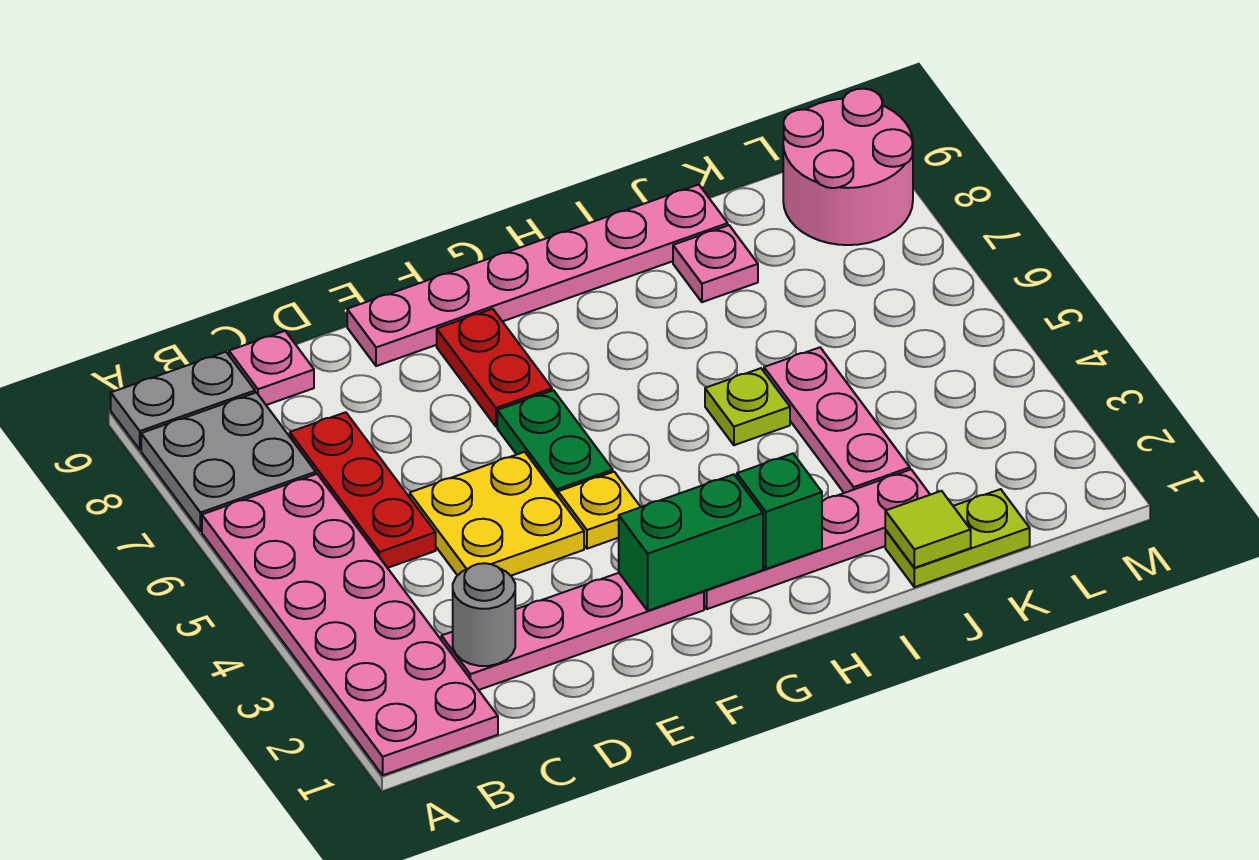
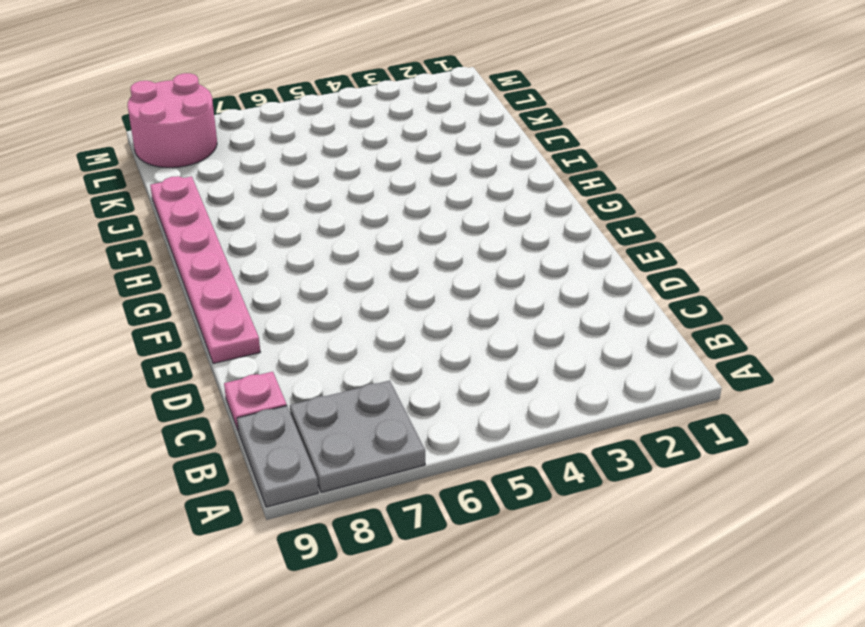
none -> pink plate A1:B6 level 1
none -> pink plate C2:F2 level 1
none -> red plate C5:C7 level 1

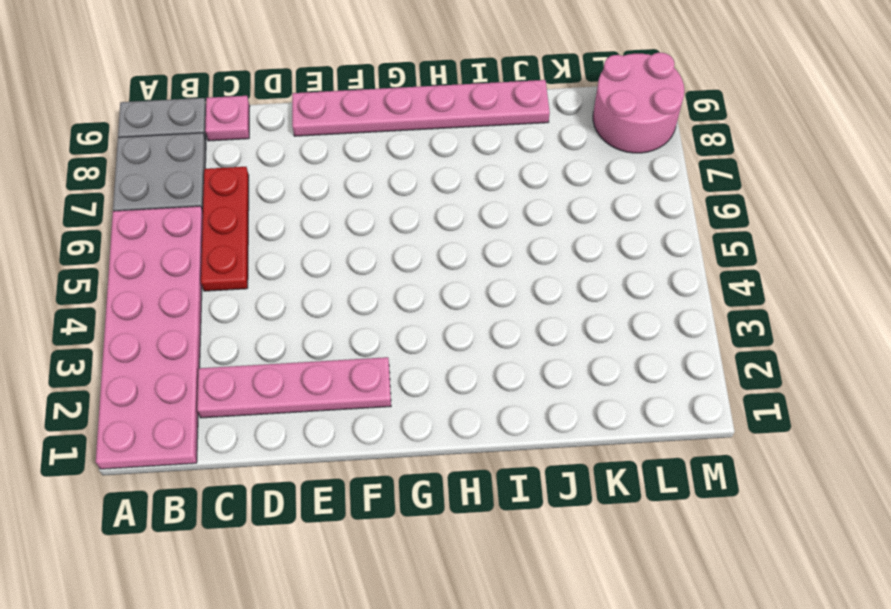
none -> yellow plate D4:E5 level 1
none -> yellow plate F4 level 1
none -> green plate F5:F6 level 1

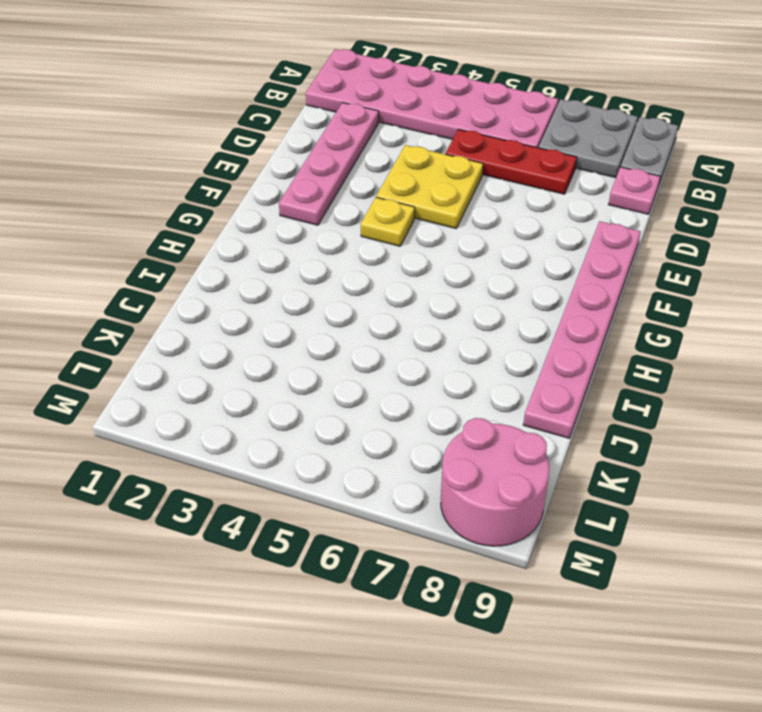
none -> green plate F5:F6 level 1
none -> red plate F7:F8 level 1
none -> pink plate G2:J2 level 1

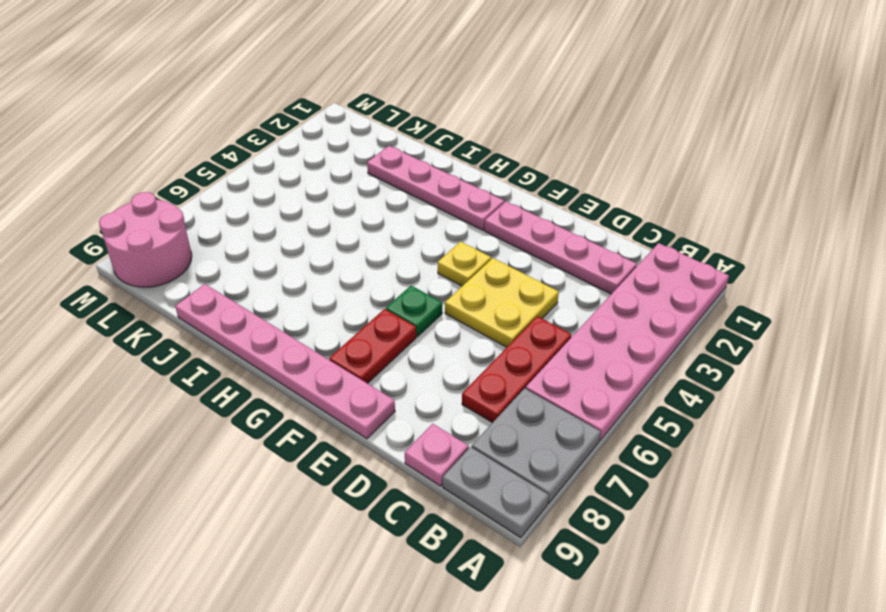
green plate F6 level 1 -> green plate F5:F6 level 1
none -> lime plate I5 level 1
none -> lime plate J1:K1 level 1
none -> pink plate J3:J5 level 1

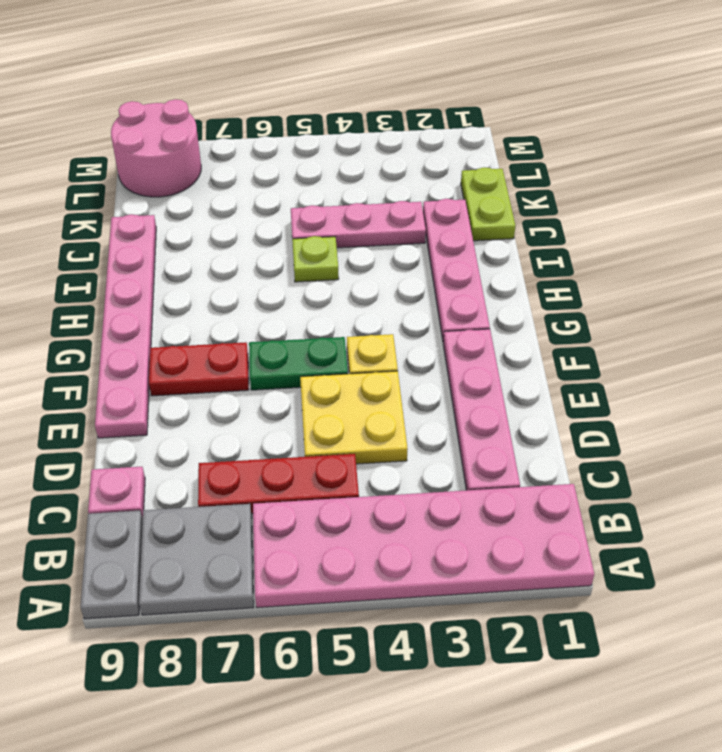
none -> pink plate J8 level 1
none -> grey round brick C2 level 2
none -> green brick F2:G2 level 2

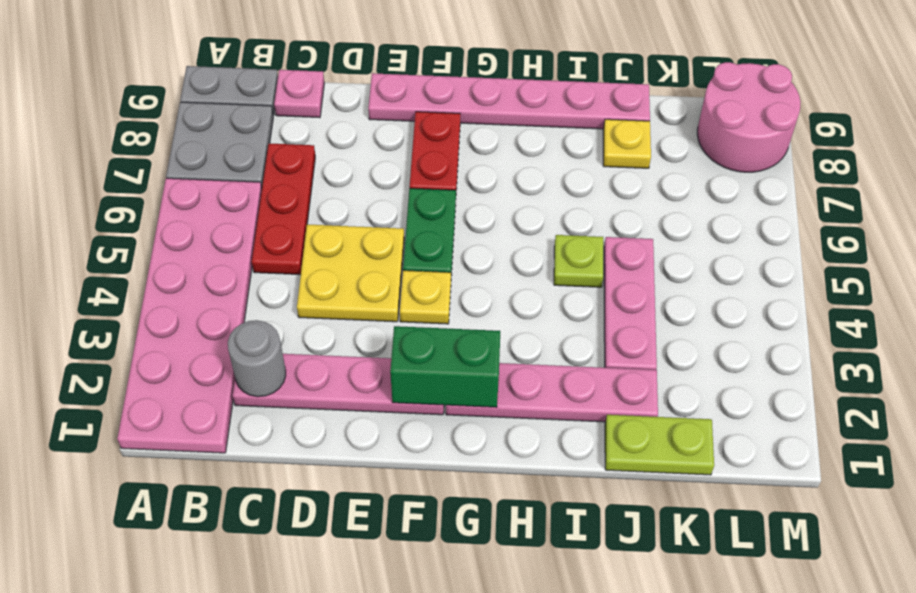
yellow plate J8 level 1 -> pink plate J8 level 1
none -> green brick H2 level 2
none -> lime tile J1 level 2

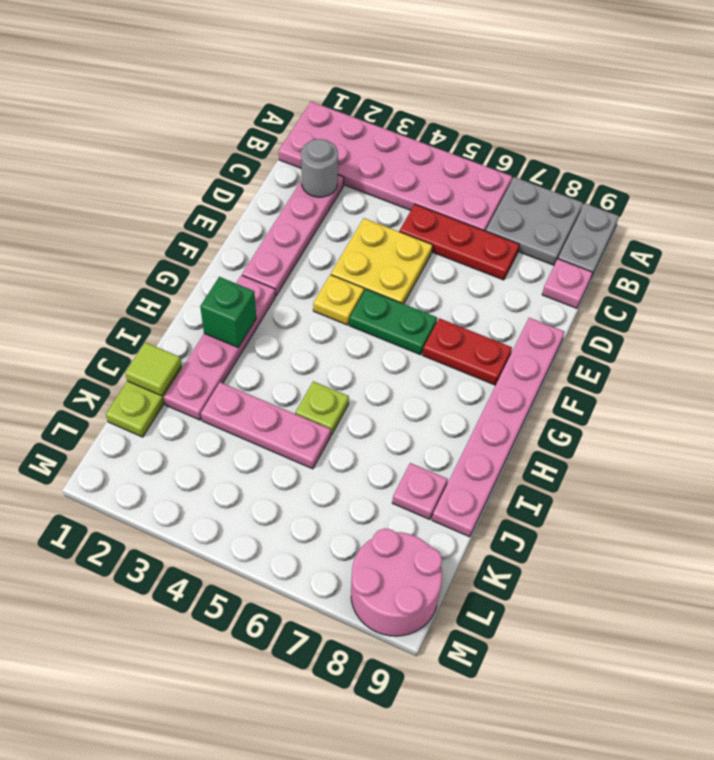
none -> green brick F2:G2 level 2

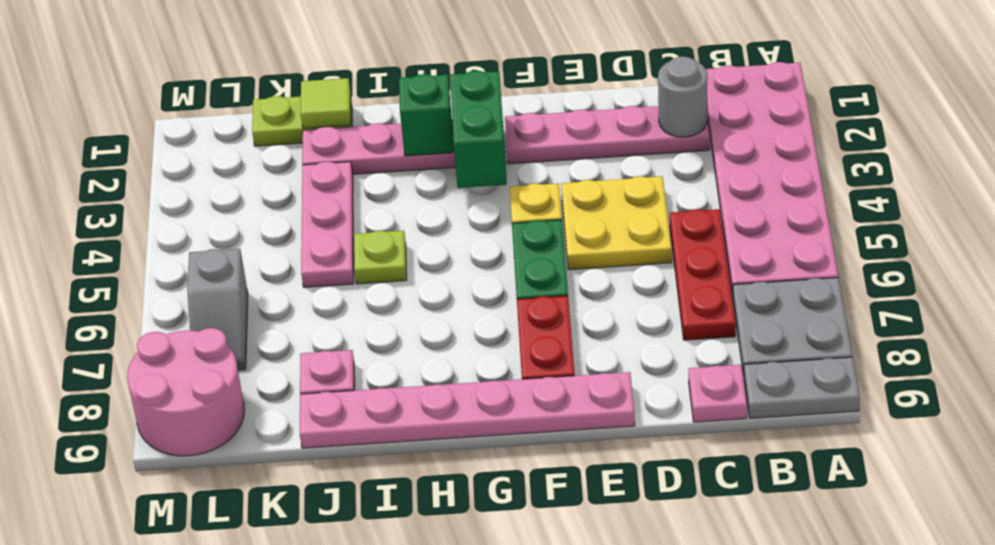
green brick G2:G3 level 2 -> green brick F2:G2 level 2
grey slope L6:L7 level 1 top 6 -> none

